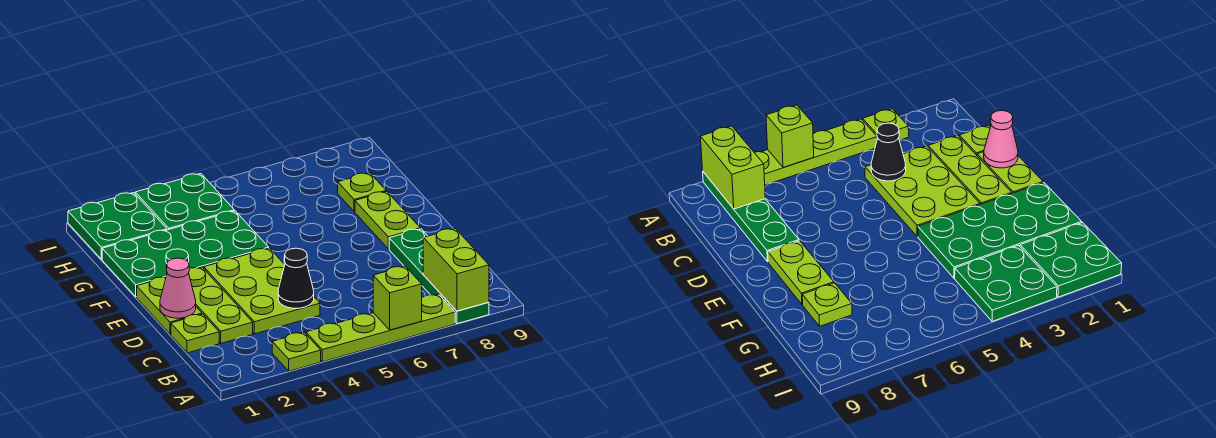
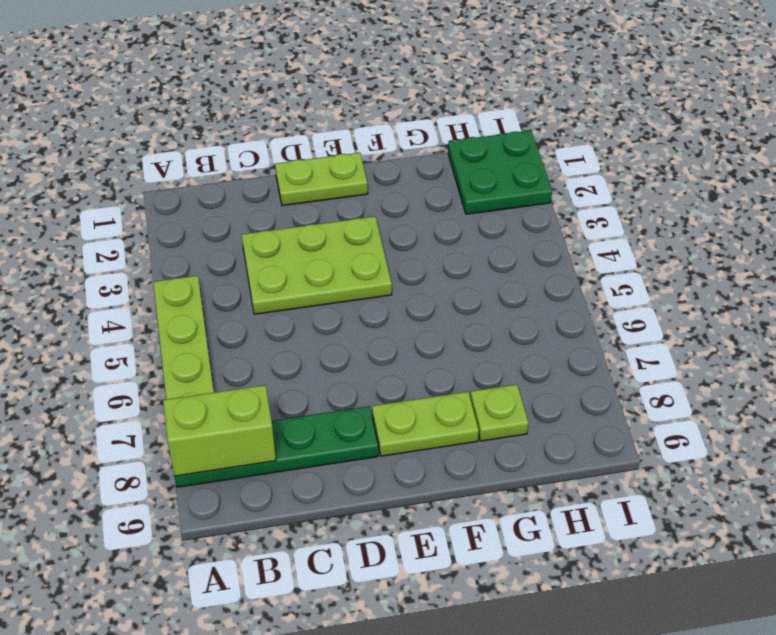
none -> lime plate A3 level 1
none -> lime plate C1 level 1
none -> lime plate C2:E2 level 1

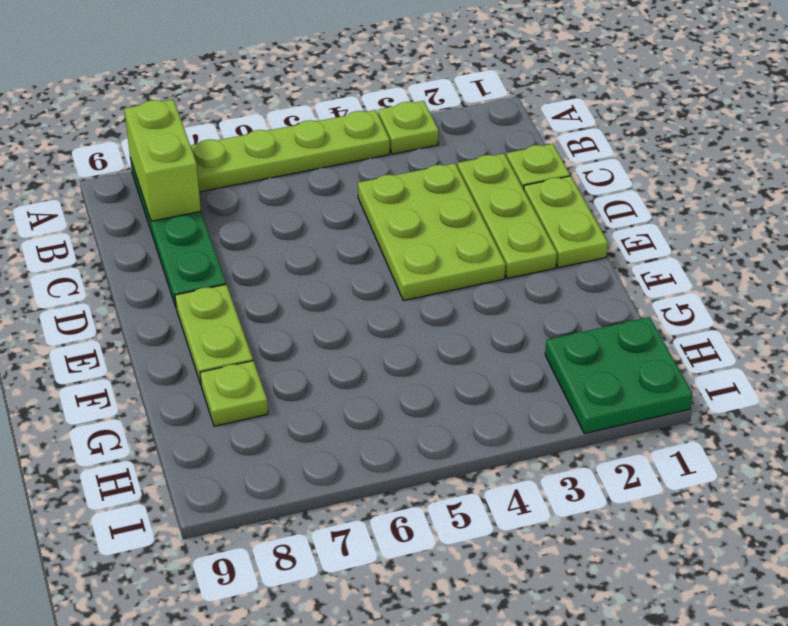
none -> green plate F1:G4 level 1
none -> green plate H3:I4 level 1
none -> lime brick A6 level 2

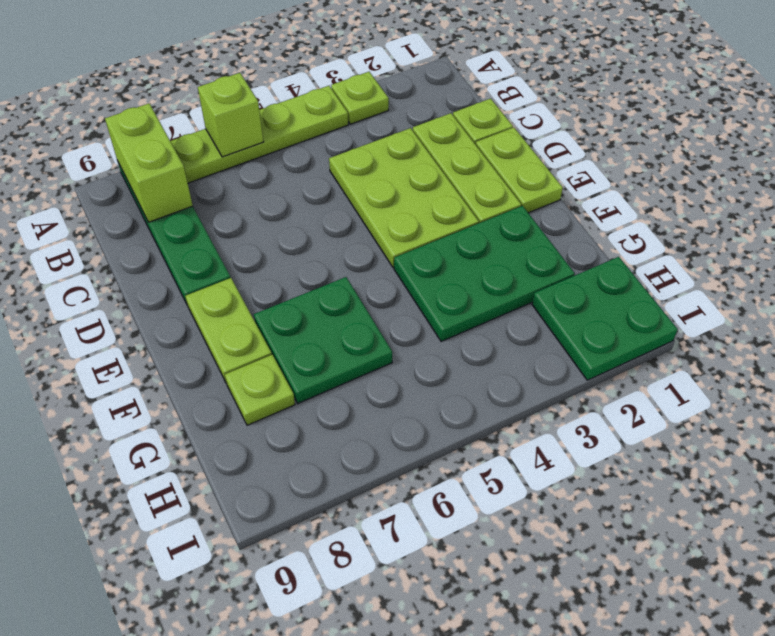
green plate F2:G4 level 1 -> green plate F1:G4 level 1
green plate F6:G7 level 1 -> green plate H3:I4 level 1
none -> black cone C4 level 2
none -> pink cone D1 level 2

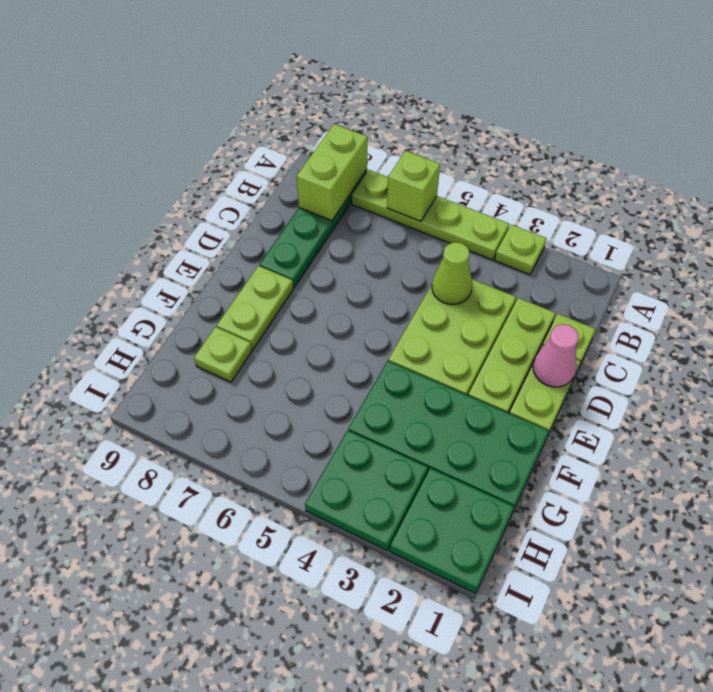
lime cone C4 level 2 -> black cone C4 level 2

